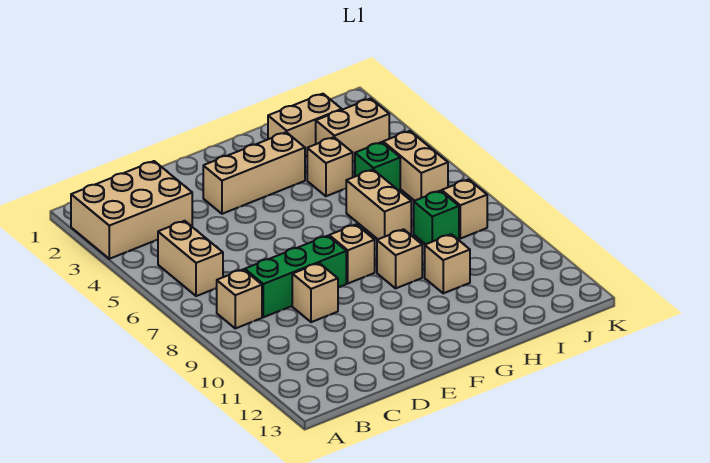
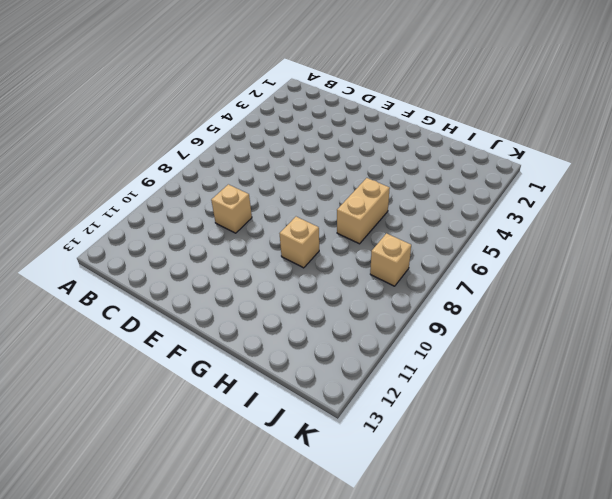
none -> tan brick A2:C3 level 1
none -> tan brick B5:B6 level 1
none -> tan brick B8 level 1

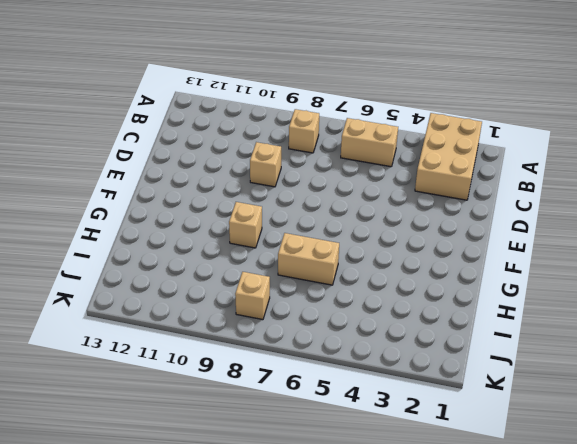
none -> green brick C8:E8 level 1
none -> tan brick E3:G3 level 1
none -> tan brick F8 level 1

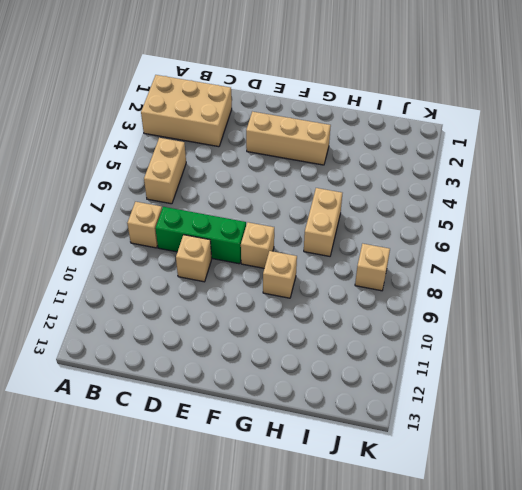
none -> tan brick H2:I2 level 1
none -> tan brick H4 level 1
none -> tan brick H10 level 1

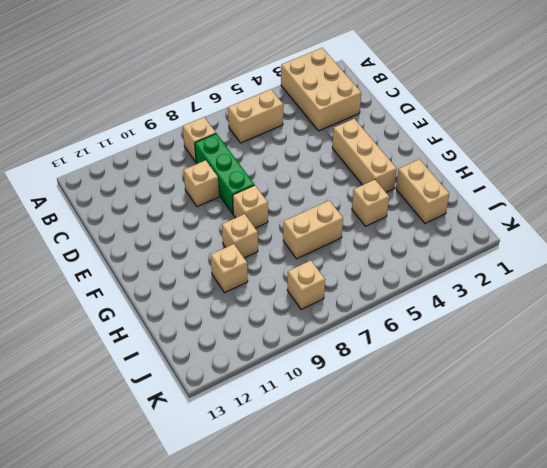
none -> tan brick I3:J3 level 1
none -> green brick I5 level 1
none -> green brick I8 level 1

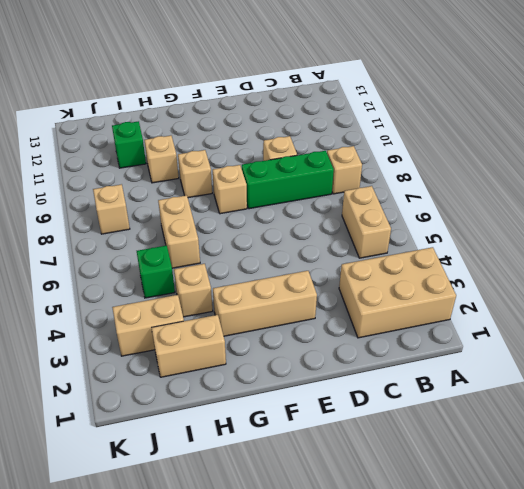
green brick I11 level 1 -> green brick I8 level 1
none -> tan brick J5:J6 level 1

